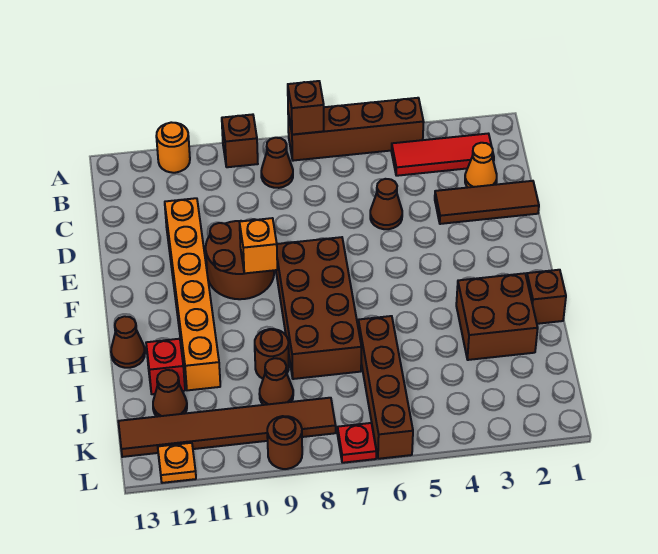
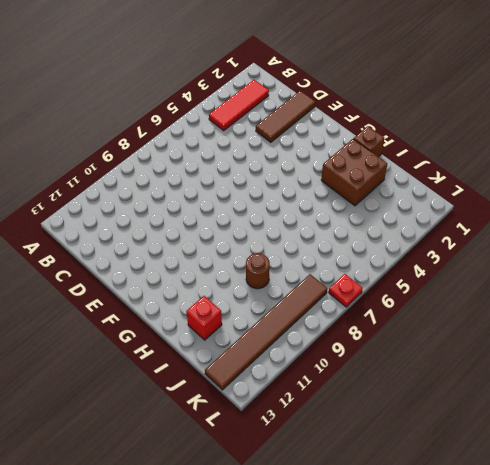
none -> brown brick A4:A7 level 1
none -> brown brick A9 level 1
none -> orange round brick A11 level 1

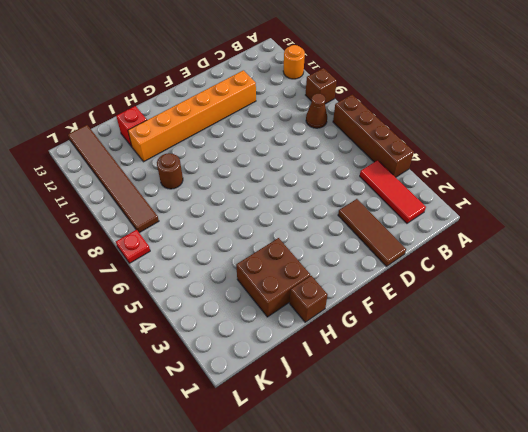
none -> orange cone C2 level 1
none -> brown cone D5 level 1
none -> brown round brick E9:F10 level 1

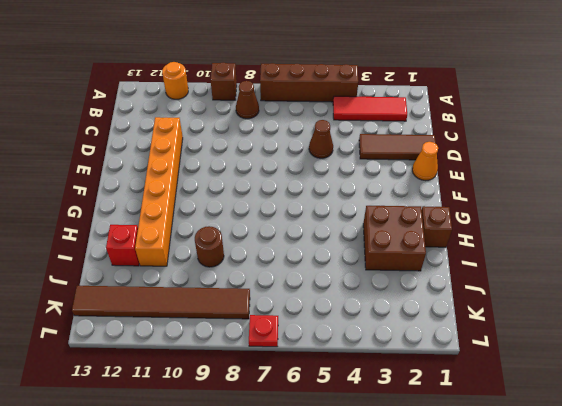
orange cone E1 level 1 -> orange cone C2 level 1
none -> brown round brick E9:F10 level 1
none -> brown brick F7:I8 level 1
none -> brown cone H13 level 1

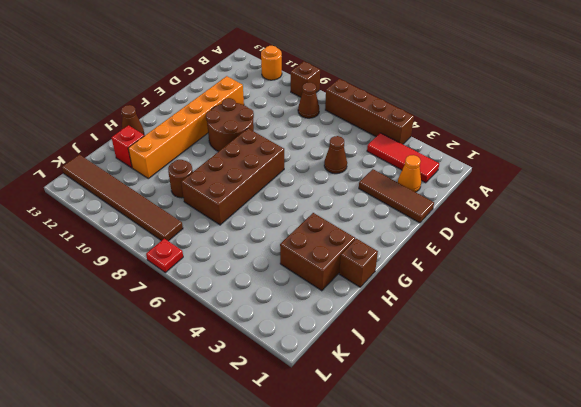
none -> brown brick I6:L6 level 1
none -> brown cone J9 level 1
none -> brown cone J12 level 1

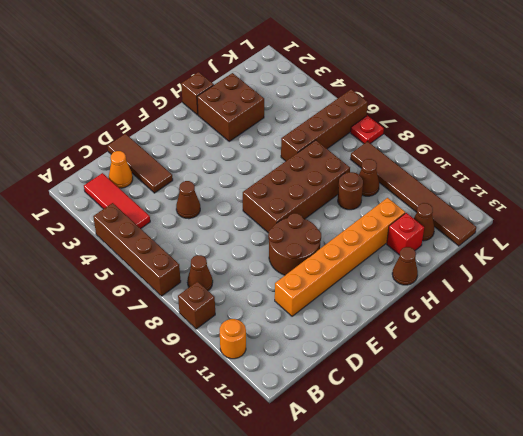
none -> brown round brick L9 level 1
none -> orange plate L12 level 1
none -> brown brick A7 level 2

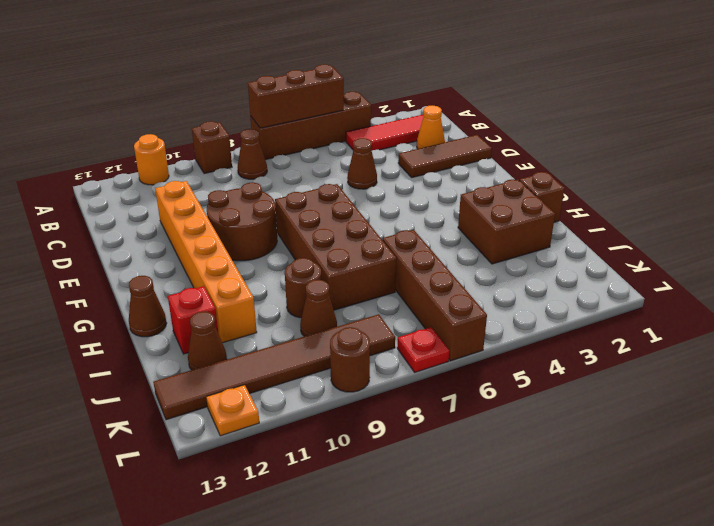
brown brick A5:A7 level 2 -> brown brick A7 level 2
none -> orange brick F9 level 2

